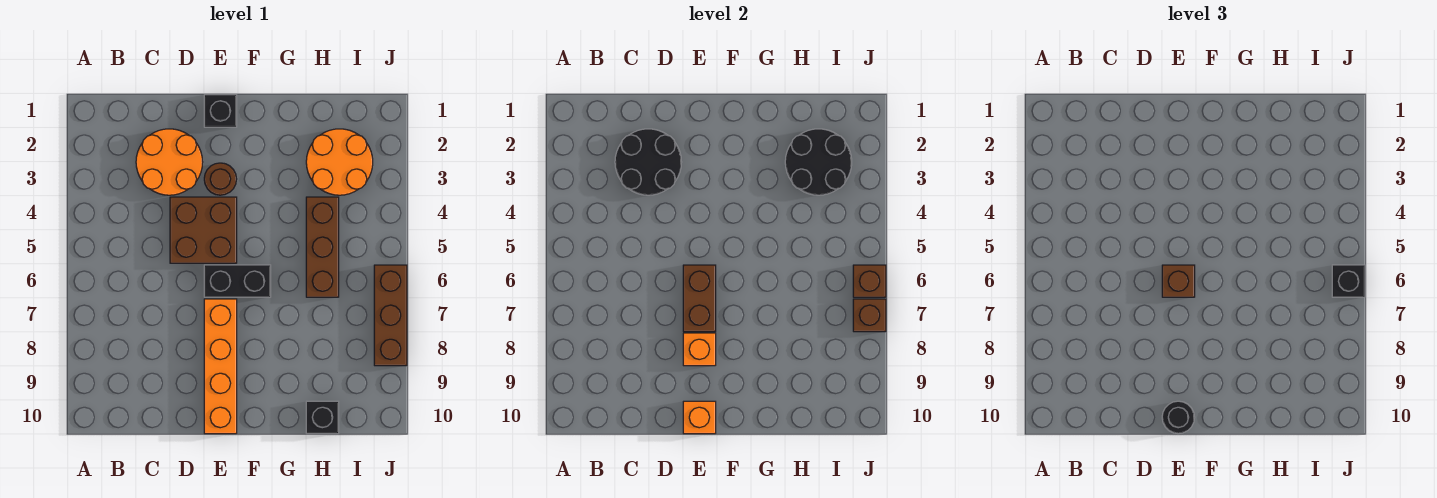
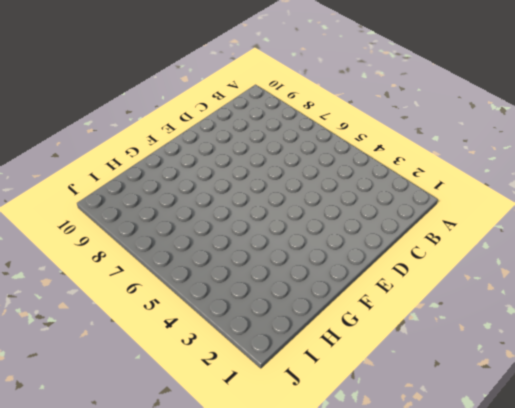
none -> orange round brick C2:D3 level 1
none -> brown brick D4:E5 level 1
none -> black brick E1 level 1

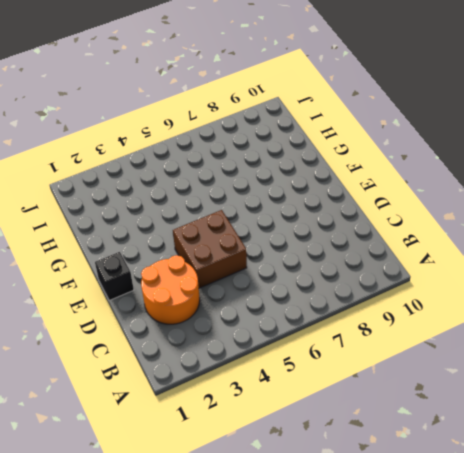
none -> brown round brick E3 level 1
none -> black brick E6:F6 level 1
none -> orange brick E7:E10 level 1

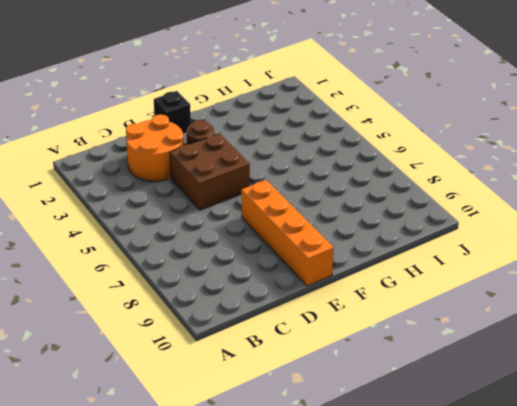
none -> black brick E6:F6 level 1
none -> orange round brick H2:I3 level 1
none -> brown brick H4:H6 level 1

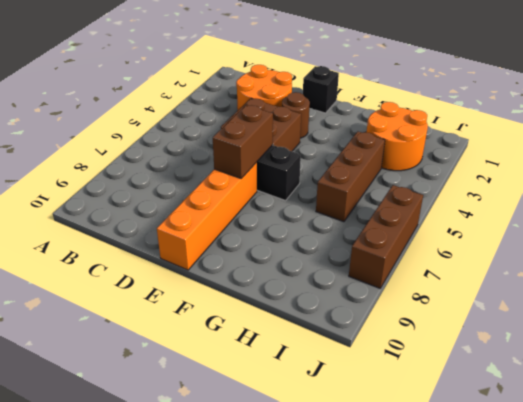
none -> black brick H10 level 1
none -> black round brick C2:D3 level 2
none -> orange brick E8 level 2

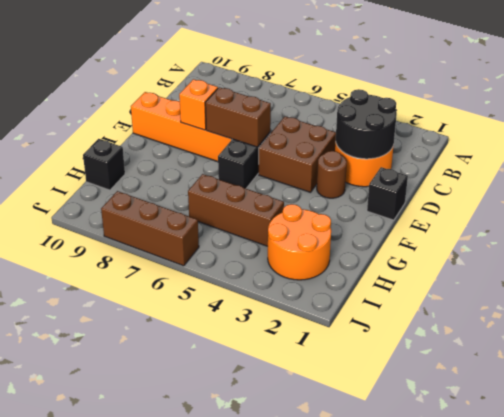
none -> orange brick E10 level 2
none -> black round brick H2:I3 level 2
none -> brown brick J6 level 2

